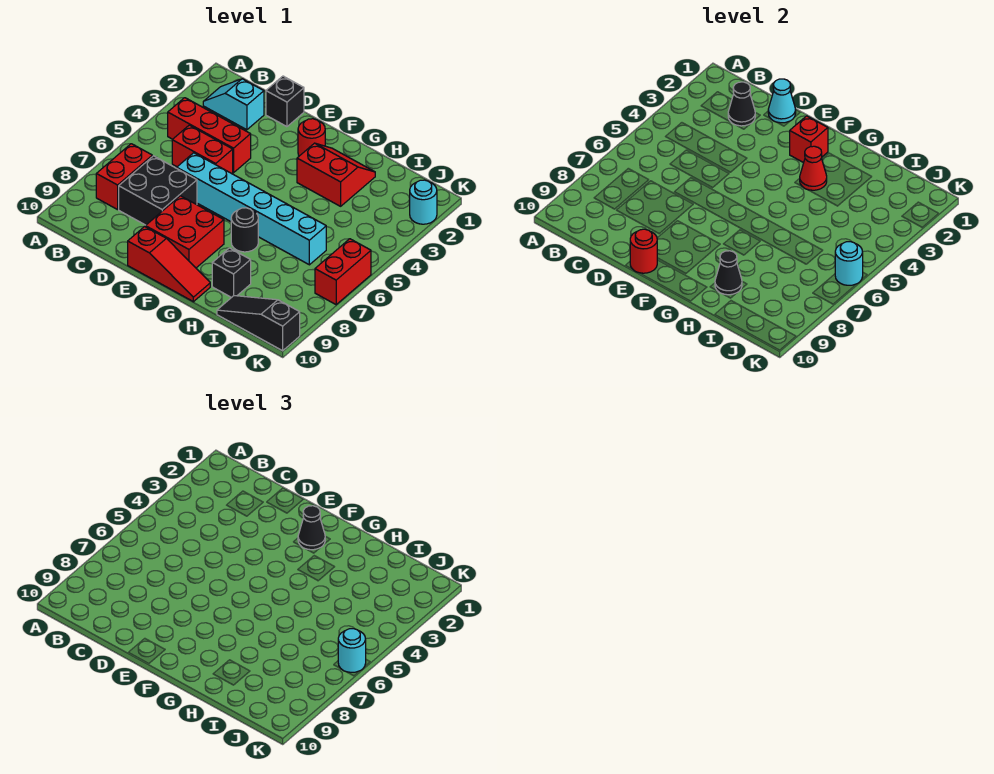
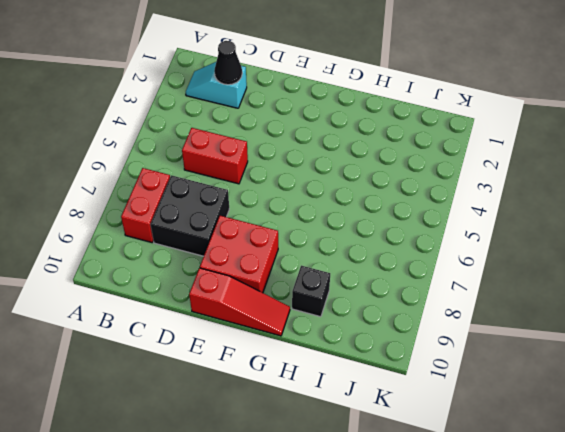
none -> red brick B4:D4 level 1
none -> black brick D1 level 1
none -> cyan brick D6:I6 level 1

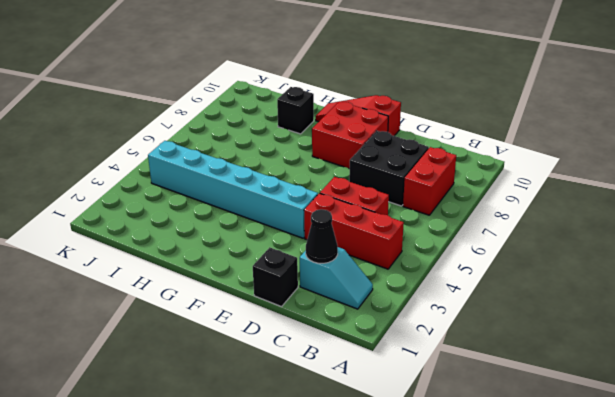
cyan brick E4:J4 level 1 -> cyan brick D6:I6 level 1
none -> red round brick F2 level 1
none -> red slope G2:H3 level 1 top 3
none -> black round brick G7 level 1

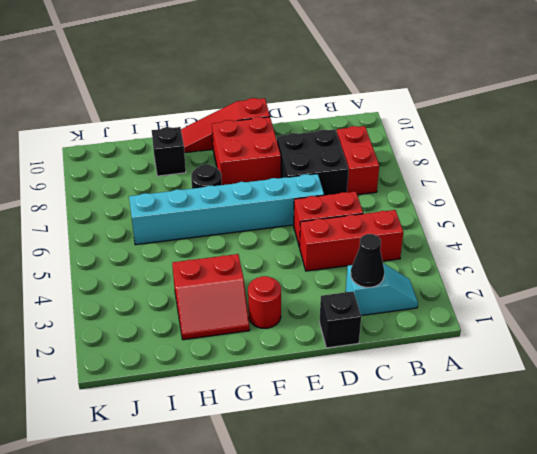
none -> black slope I10:K10 level 1 top K
none -> cyan round brick K2 level 1
none -> red brick K6:K7 level 1

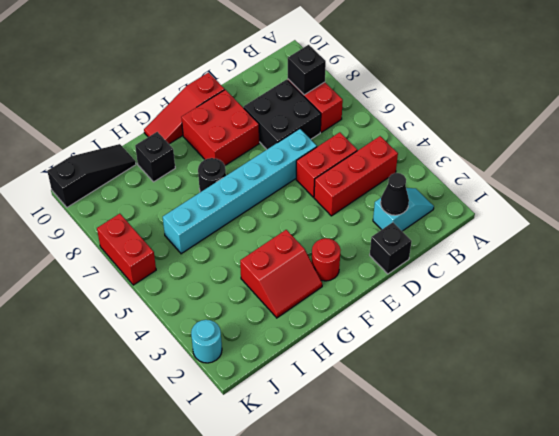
black brick B8 level 2 -> none
none -> cyan cone D1 level 2
none -> red round brick E10 level 2
none -> red brick F2 level 2

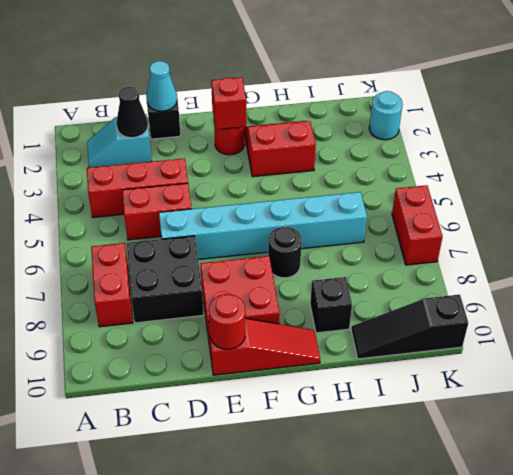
none -> red cone G3 level 2
none -> black cone H9 level 2
none -> cyan round brick K6 level 2

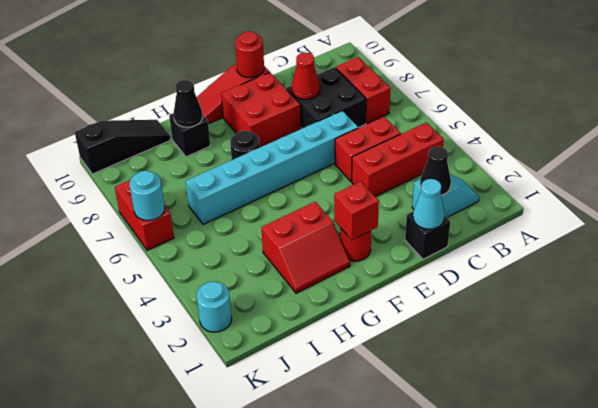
red cone D8 level 2 -> red cone G3 level 2
none -> black cone F2 level 3
none -> cyan round brick K6 level 3

